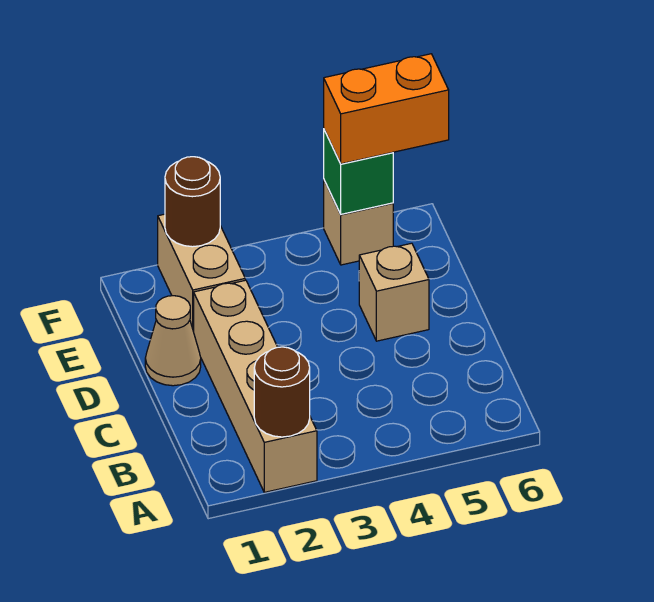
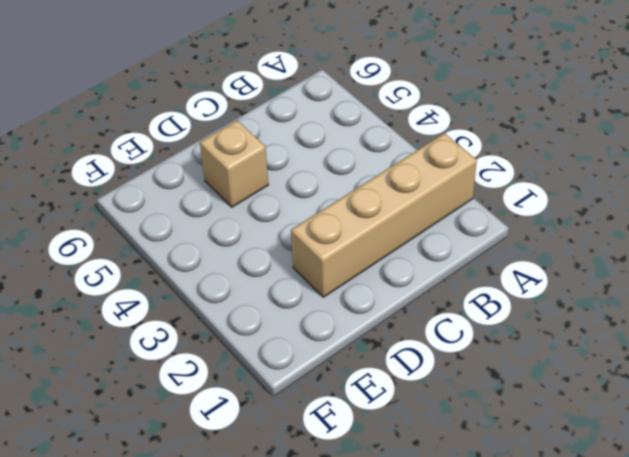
none -> tan cone D1 level 1
none -> tan brick E2:F2 level 1

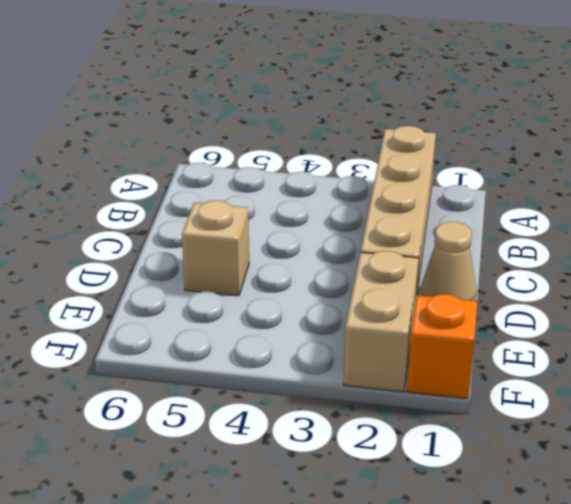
orange brick F1 level 1 -> none
none -> tan brick F5 level 1
none -> brown round brick A2 level 2

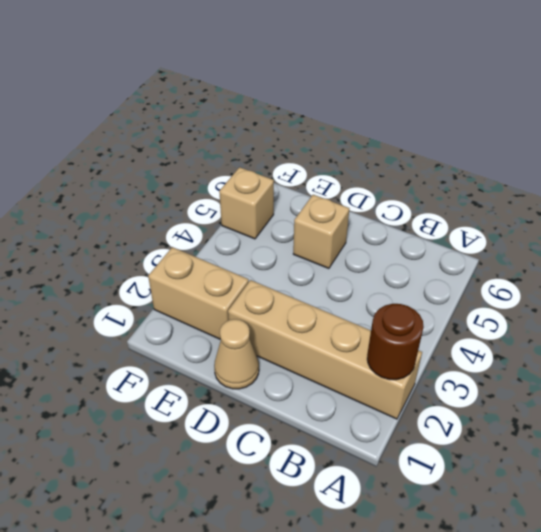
none -> brown round brick F2 level 2
none -> green brick F5 level 2

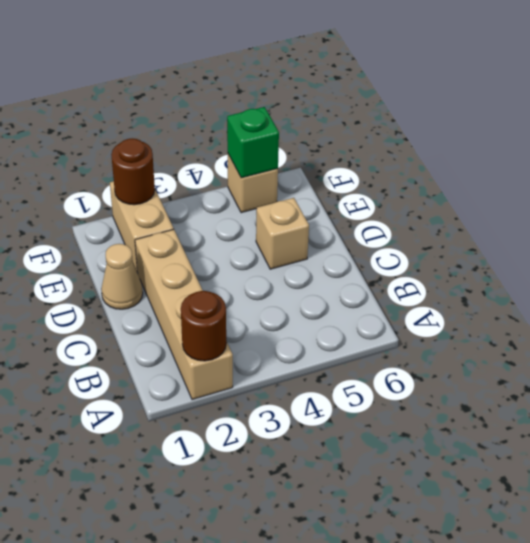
none -> orange brick F5:F6 level 3

